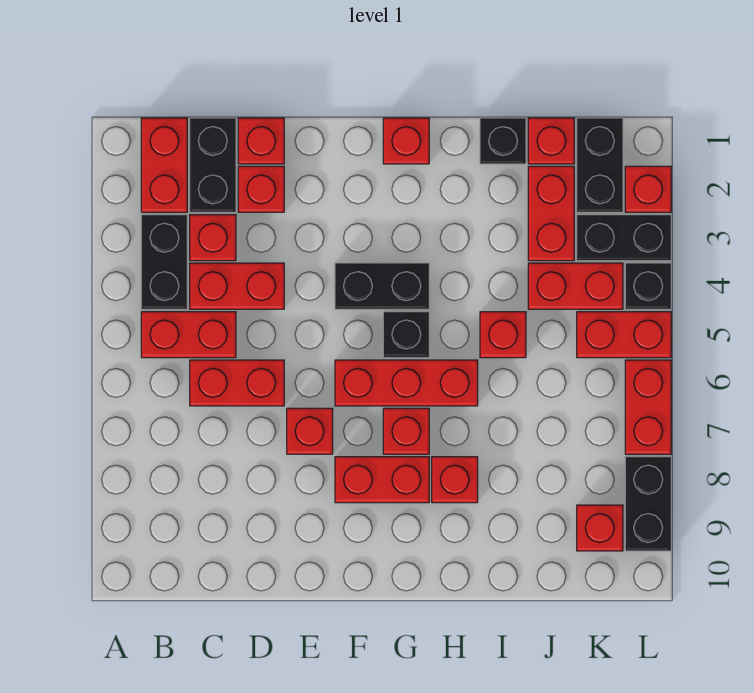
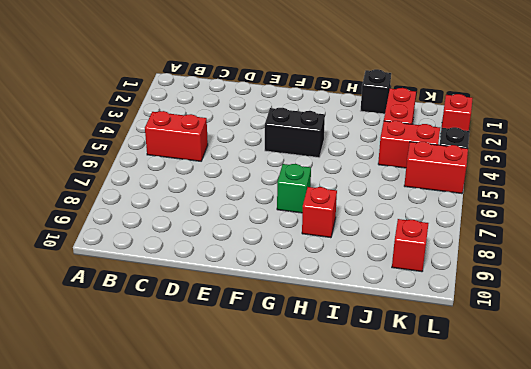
green brick G7 level 1 -> red brick G7 level 1
none -> red brick B1:B2 level 1
none -> black brick B3:B4 level 1
none -> black brick C1:C2 level 1
none -> red brick C3 level 1

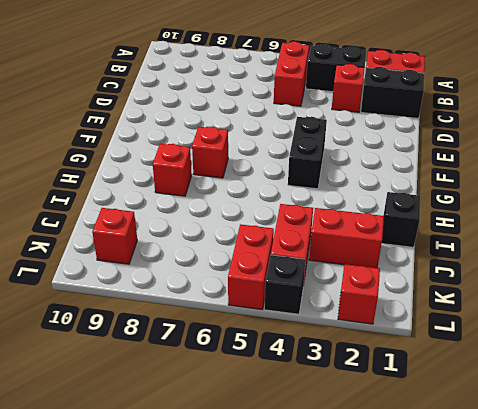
none -> red brick C4:D4 level 1
none -> red brick C6:D6 level 1
none -> red brick D1 level 1
none -> red brick D2 level 1

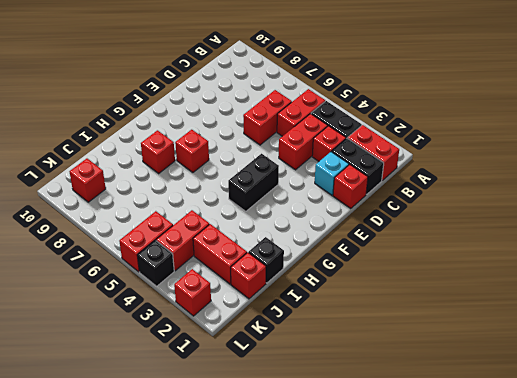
cyan brick D2 level 1 -> red brick D2 level 1
none -> red brick E7 level 1
none -> red brick F6:H6 level 1
none -> red brick F8:G8 level 1
none -> red brick G1 level 1

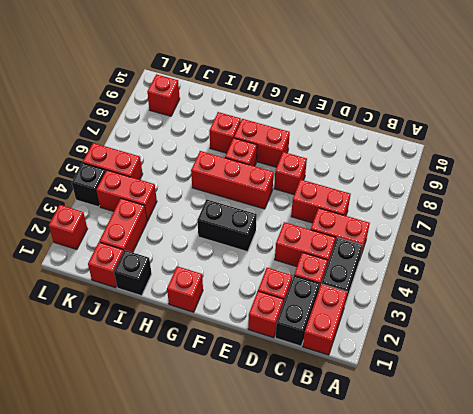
none -> black brick G5 level 1
none -> red brick I5 level 1
none -> black brick K1:K2 level 1
none -> black brick K3:L3 level 1

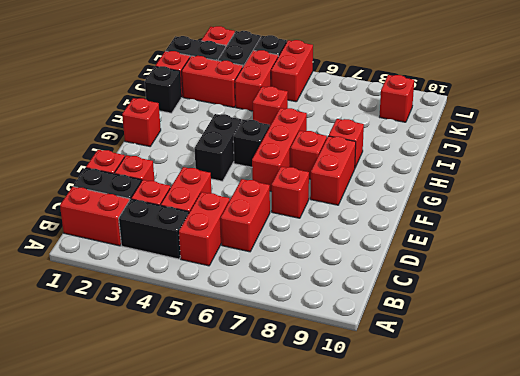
none -> red brick L6:L7 level 1
none -> black brick L8:L9 level 1

